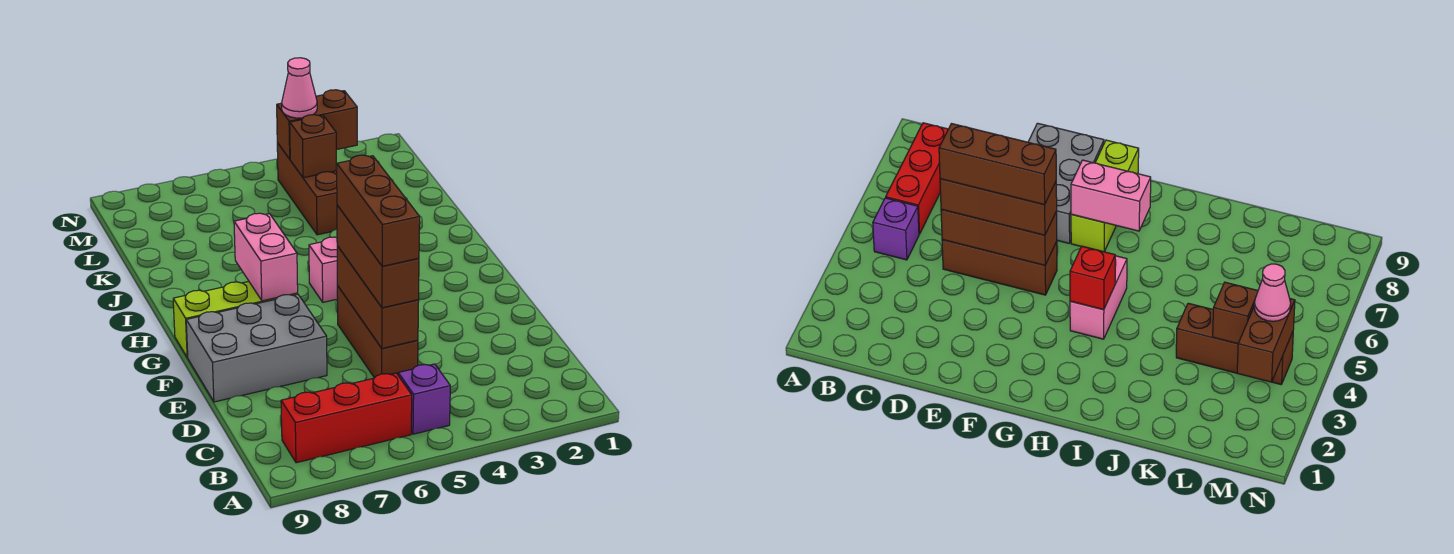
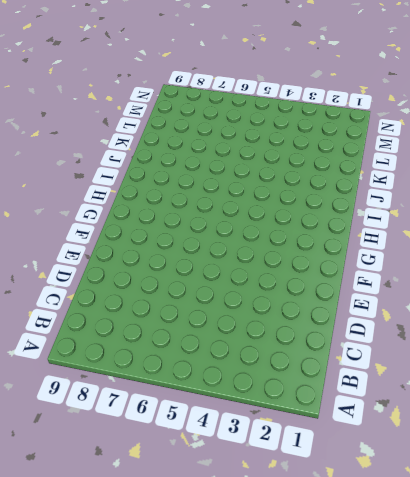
none -> purple brick B5 level 1
none -> red brick B6:B8 level 1
none -> brown brick D5:F5 level 1

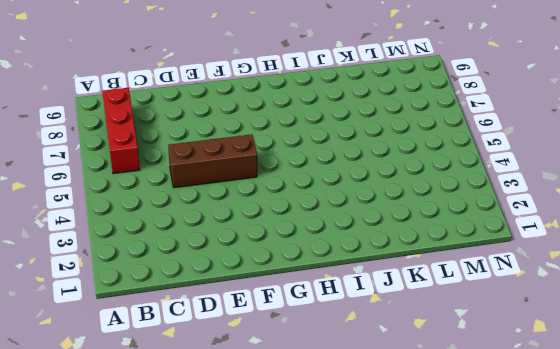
none -> purple brick B5 level 1
none -> grey brick E7:F9 level 1
none -> lime brick G7:G9 level 1

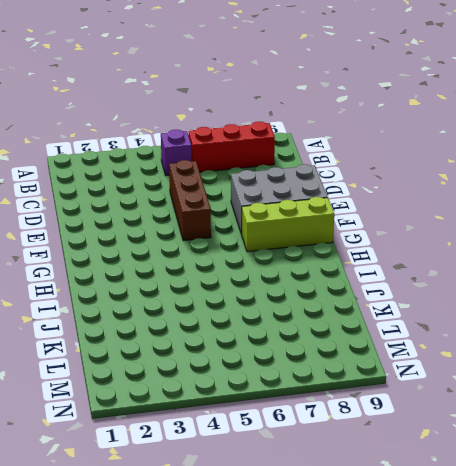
none -> pink brick H4:H5 level 1
none -> brown brick K4:M4 level 1
none -> brown brick D5:F5 level 2

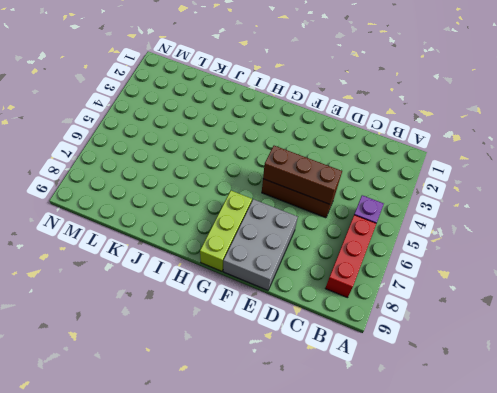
none -> pink brick H4:H5 level 1
none -> brown brick K4:M4 level 1
none -> pink brick G7:H7 level 2

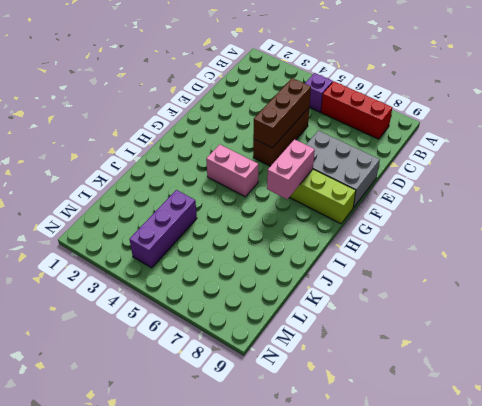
purple brick K4:M4 level 1 -> brown brick K4:M4 level 1
none -> red brick H4 level 2
none -> brown brick L4 level 2
none -> brown brick M3:M4 level 2

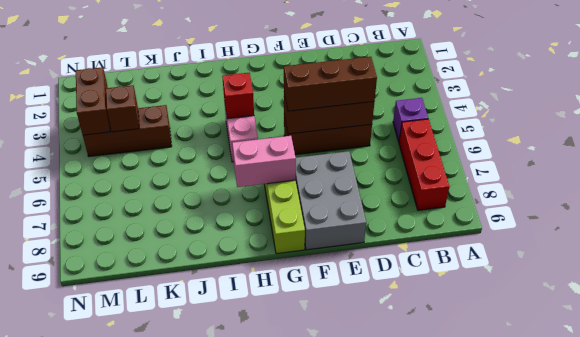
none -> pink cone M4 level 3
none -> brown brick D5:F5 level 4

